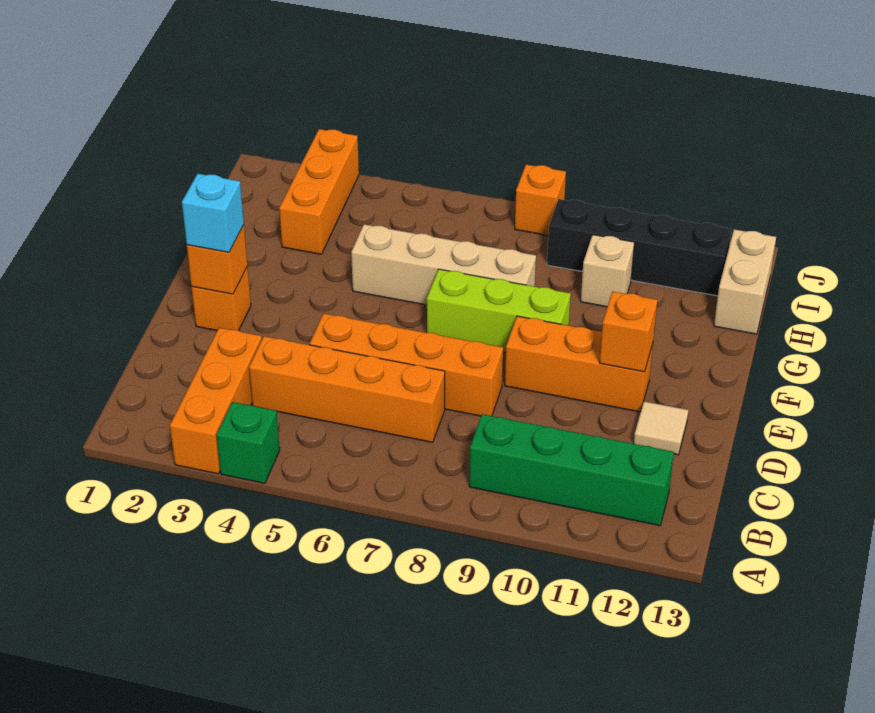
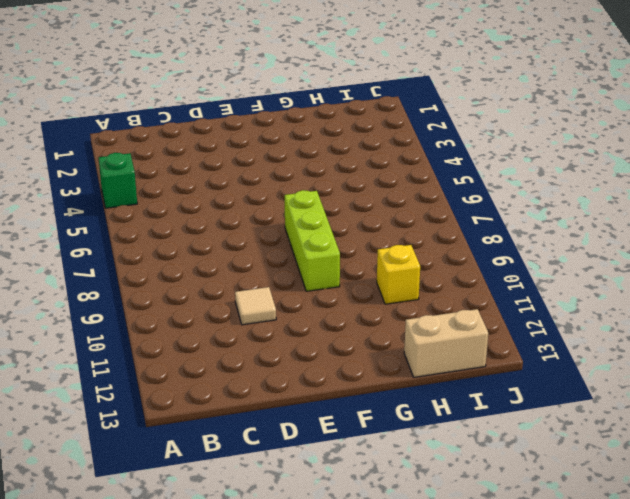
tan tile D10 level 1 -> tan tile D12 level 1
yellow brick H10 level 1 -> tan brick H10 level 1
none -> orange brick A3:C3 level 1
none -> green brick B9:B12 level 1
none -> orange brick C4:C7 level 1

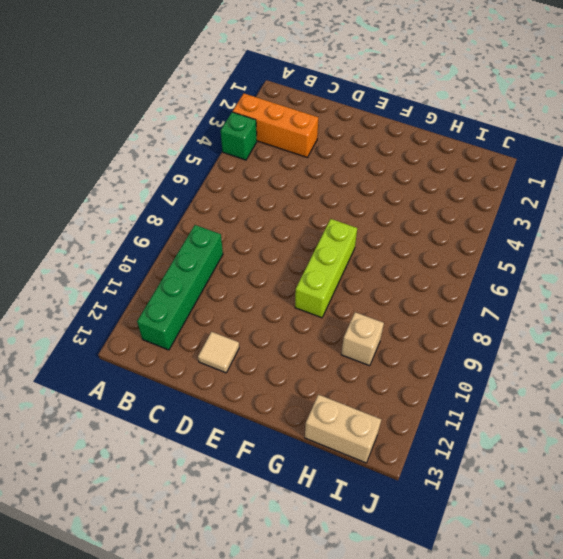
none -> orange brick C4:C7 level 1
none -> orange brick D5:D8 level 1
none -> orange brick E2 level 1

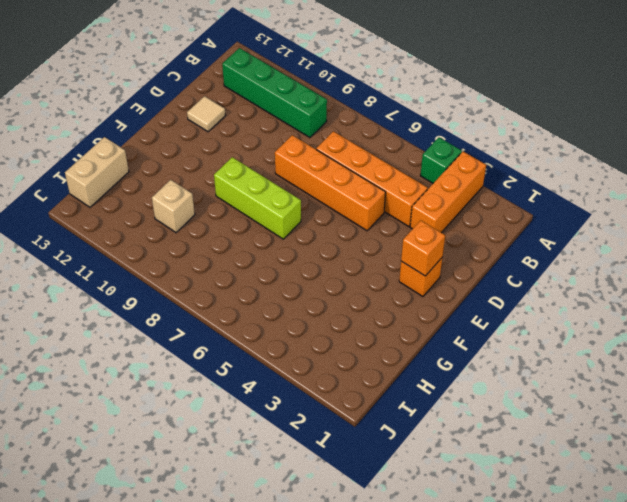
none -> orange brick E9:E11 level 1
none -> tan brick G5:G8 level 1
none -> orange brick H3:J3 level 1

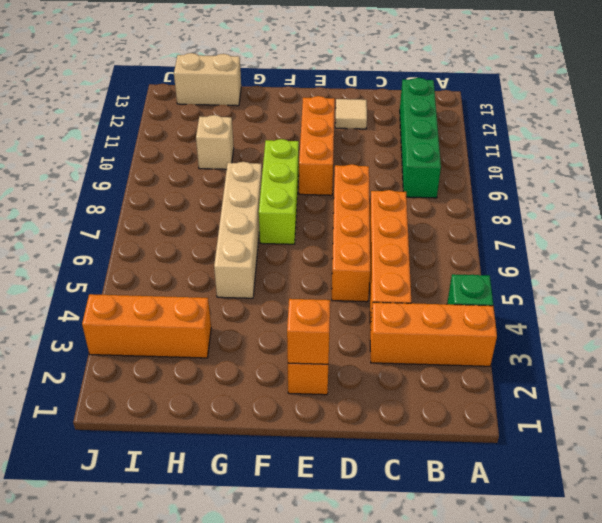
none -> black brick I9:I12 level 1
none -> orange brick J8 level 1
none -> orange brick E11 level 2

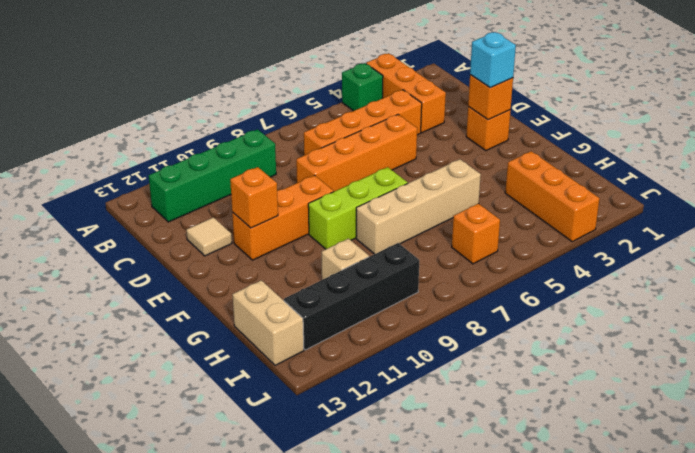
orange brick I6 level 1 -> orange brick J8 level 1

